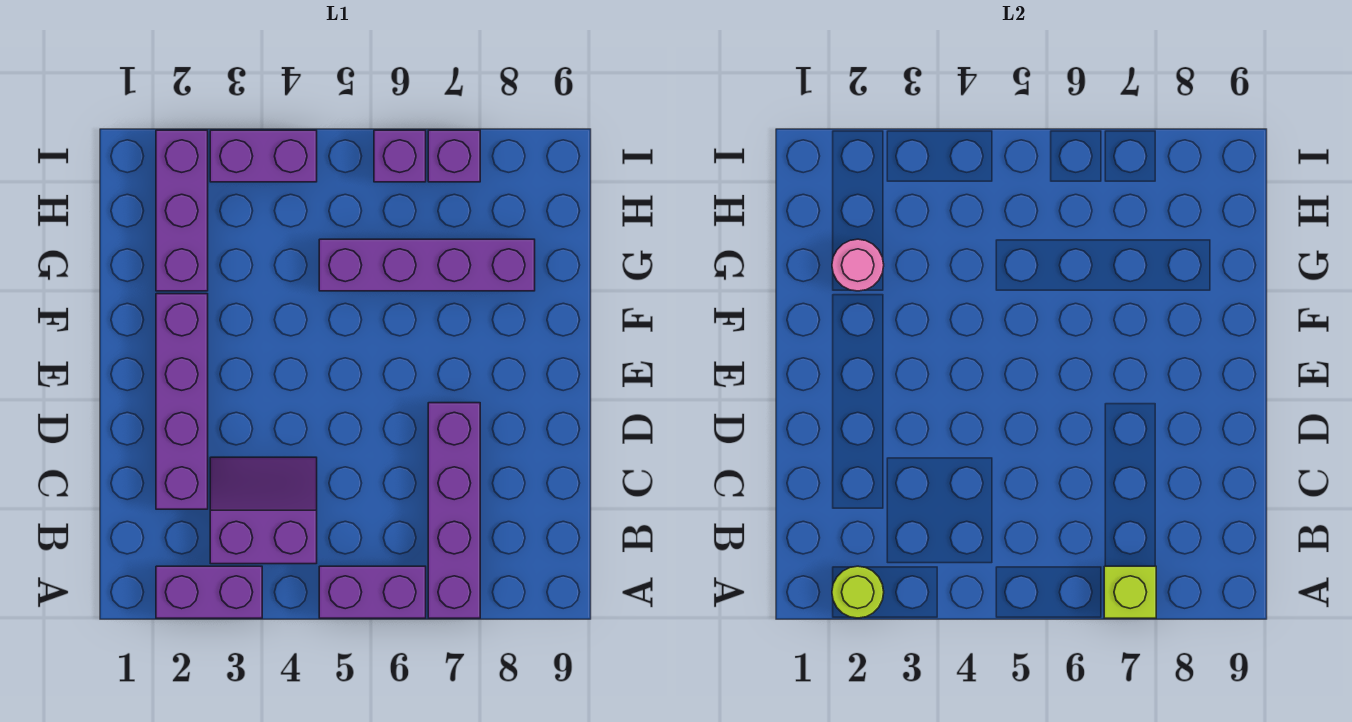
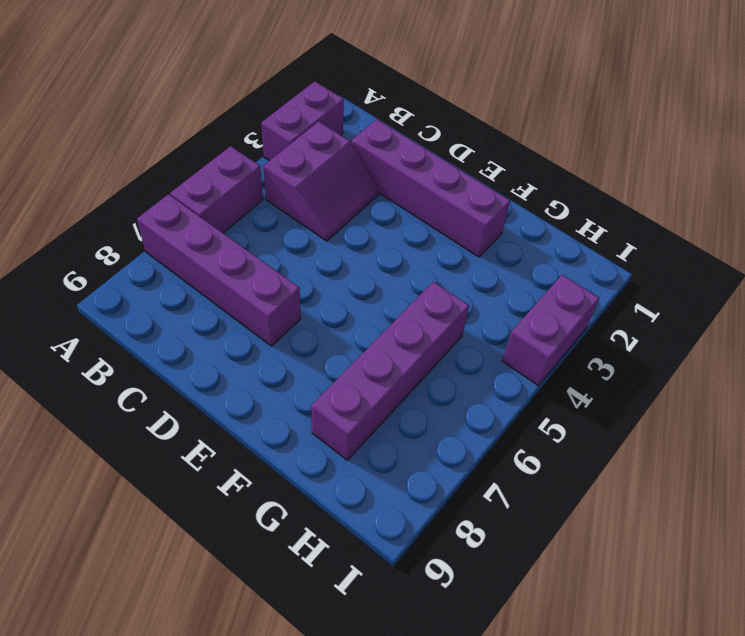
none -> purple brick G2:I2 level 1
none -> purple brick I6 level 1
none -> purple brick I7 level 1

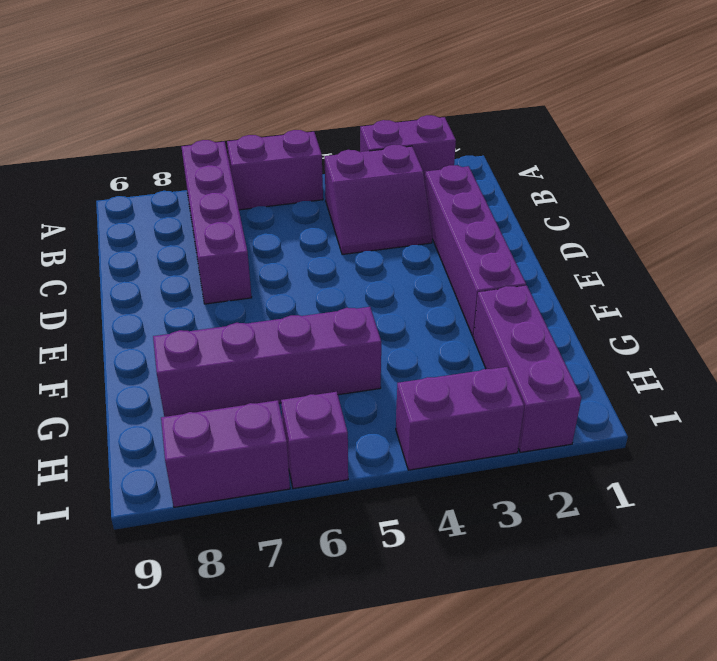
purple brick I7:I8 level 1 -> purple brick I7 level 1
none -> lime round brick A2 level 2
none -> lime brick A7 level 2
none -> pink round brick G2 level 2

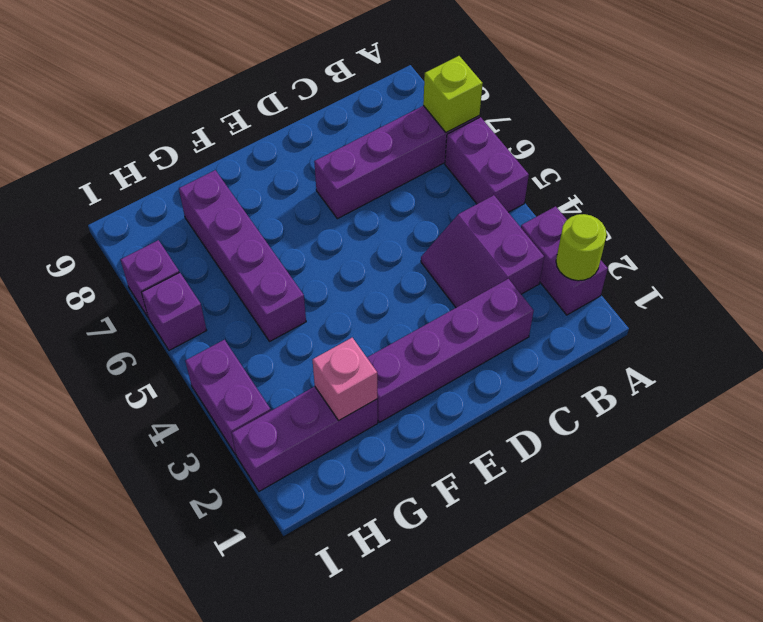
pink brick G2 level 2 -> pink round brick G2 level 2

